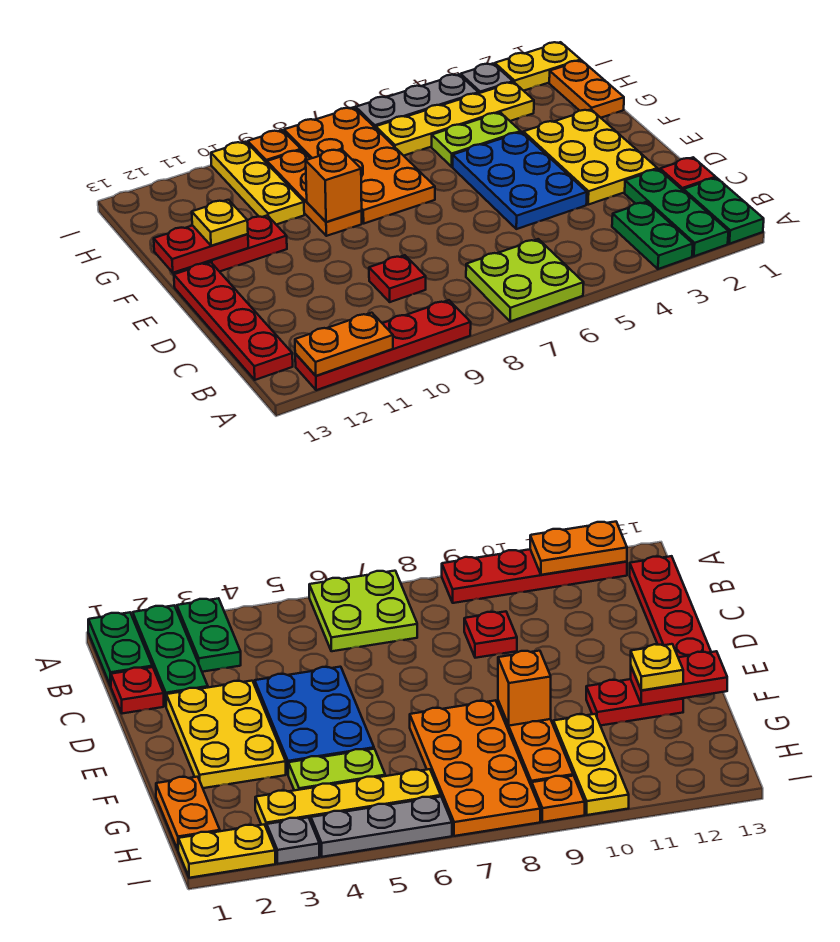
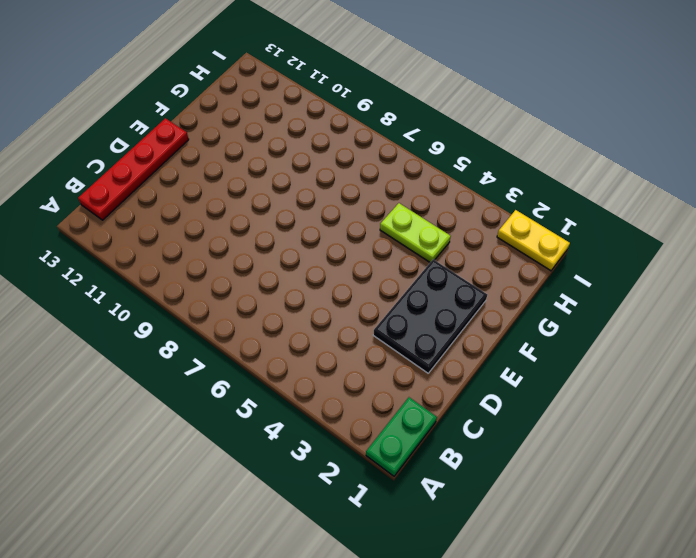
black plate D2:F3 level 1 -> yellow plate D2:F3 level 1
none -> green plate A2:C2 level 1
none -> green plate A3:B3 level 1
none -> lime plate A6:B7 level 1

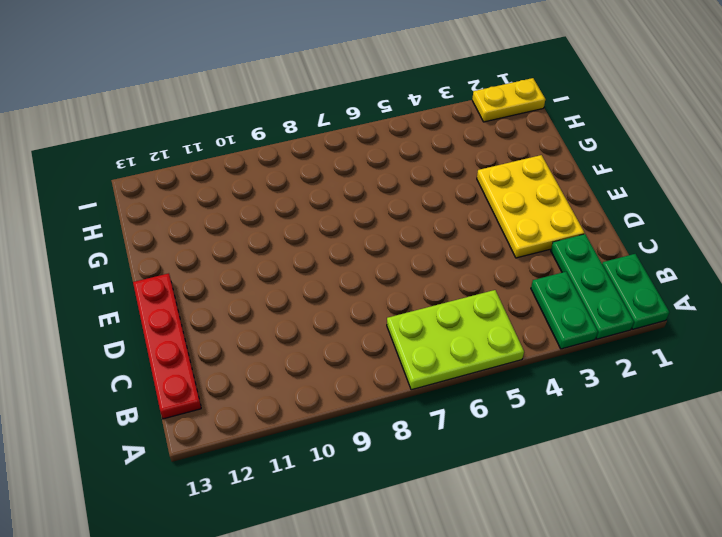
lime plate A5:B7 level 1 -> lime plate A6:B7 level 1
none -> red plate A9:A12 level 1
none -> red plate C1 level 1
none -> red plate C9 level 1

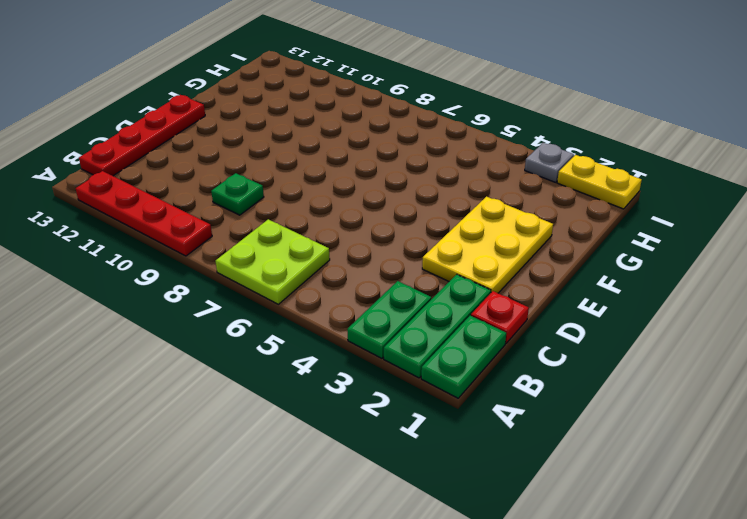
green plate C9 level 1 -> red plate C9 level 1
none -> blue plate D4:F5 level 1
none -> orange plate F7:I8 level 1
none -> orange plate F9:H9 level 1

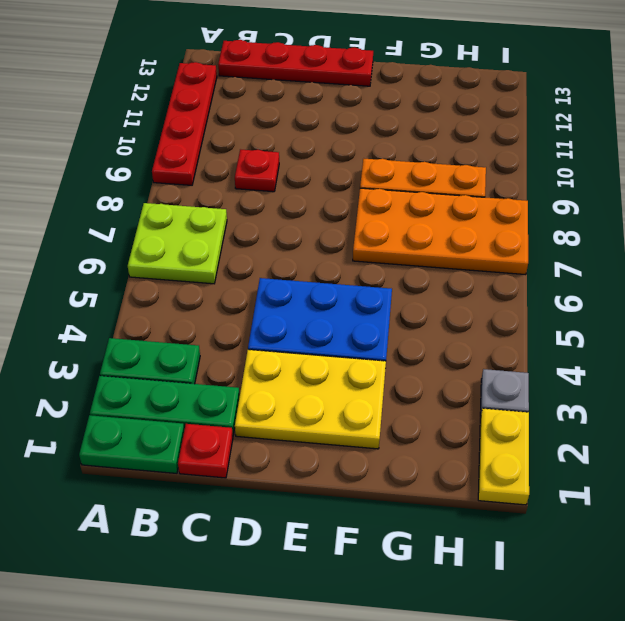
none -> red plate F11:F12 level 1
none -> orange plate G1:H1 level 1
none -> lime plate G4:G5 level 1

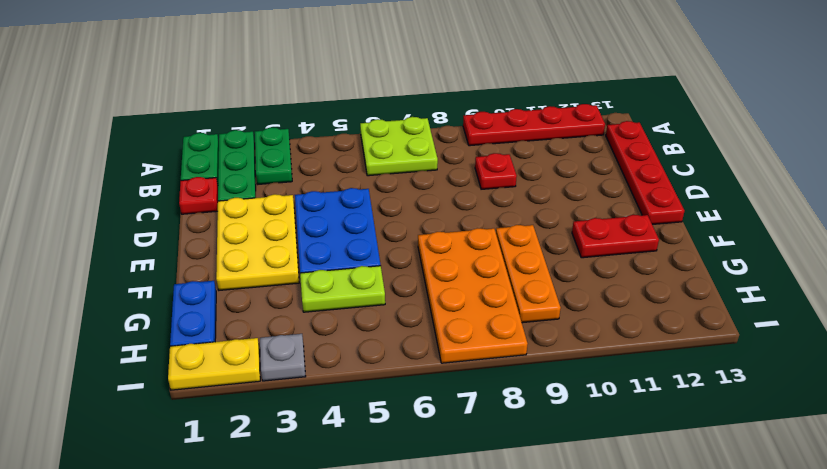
blue plate G1:H1 level 1 -> orange plate G1:H1 level 1
none -> yellow plate G10:I10 level 1
none -> yellow plate H3:H6 level 1
none -> grey plate I4:I6 level 1

